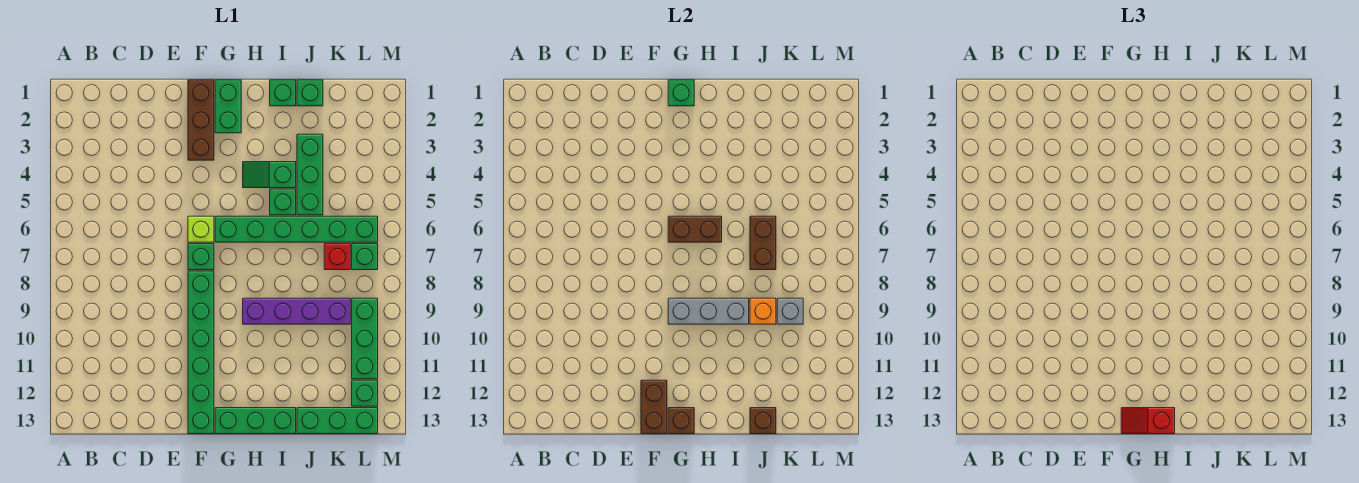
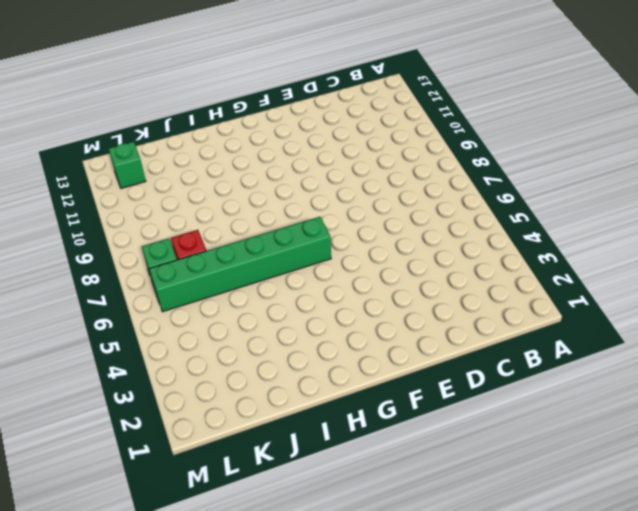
none -> brown brick F1:F3 level 1
none -> lime brick F6 level 1
none -> green brick F7 level 1

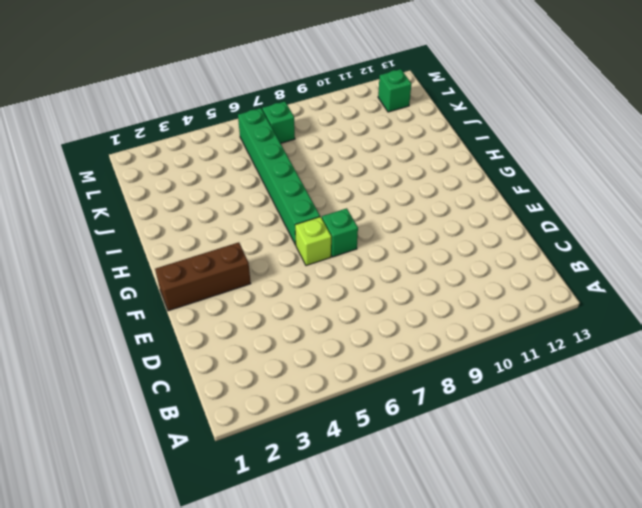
none -> green brick F8:F13 level 1
none -> green brick G1:G2 level 1
none -> green brick G13:I13 level 1

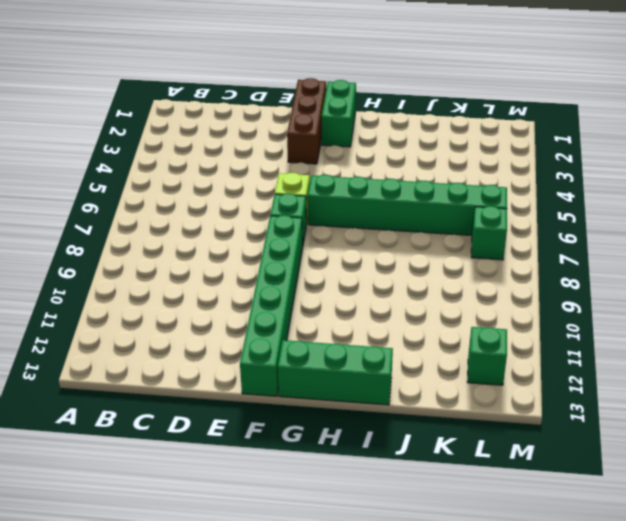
none -> green slope H4:I4 level 1 top I
none -> purple brick H9:K9 level 1
none -> green brick I1 level 1

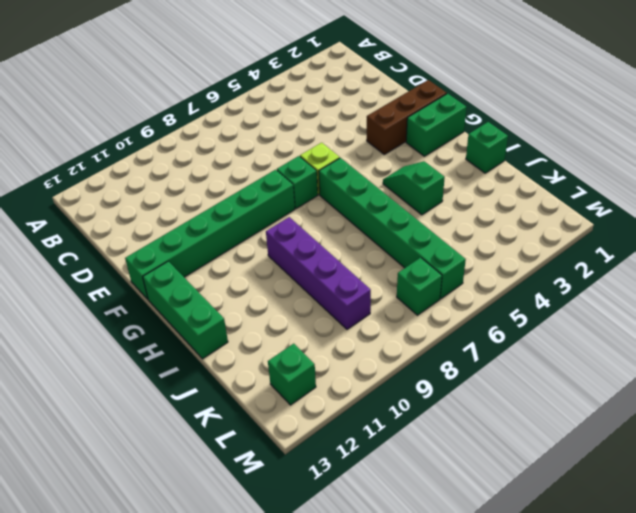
none -> green brick I5 level 1
none -> green brick J1 level 1
none -> green brick J3:J5 level 1

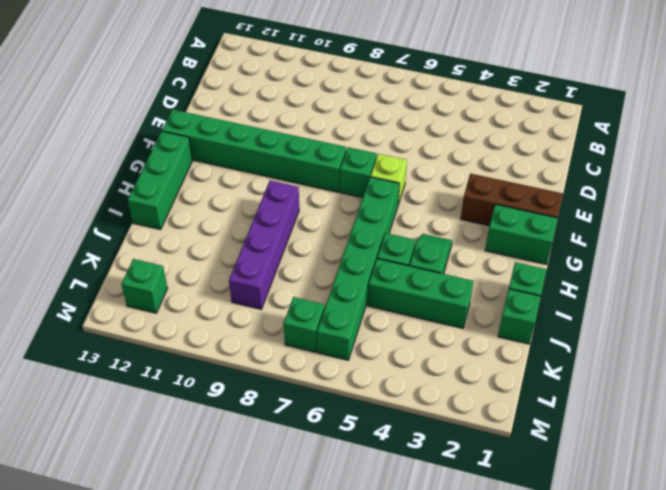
none -> green brick J13:L13 level 1
none -> red brick K7 level 1
none -> green brick L9:L11 level 1

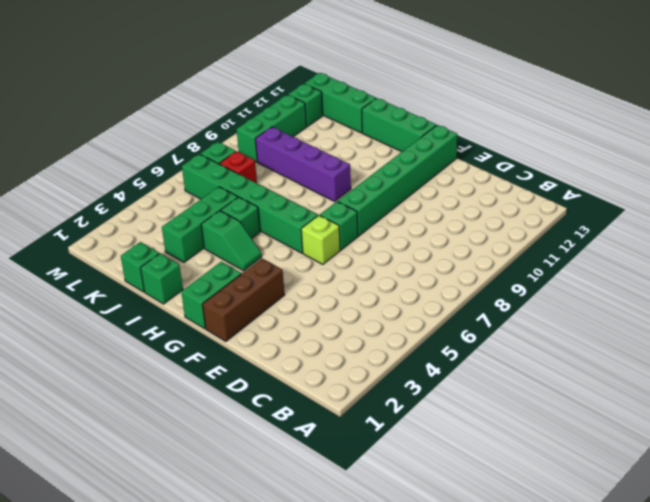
none -> brown brick F12:F13 level 2
none -> green brick G1 level 2
none -> brown brick G6:H6 level 2

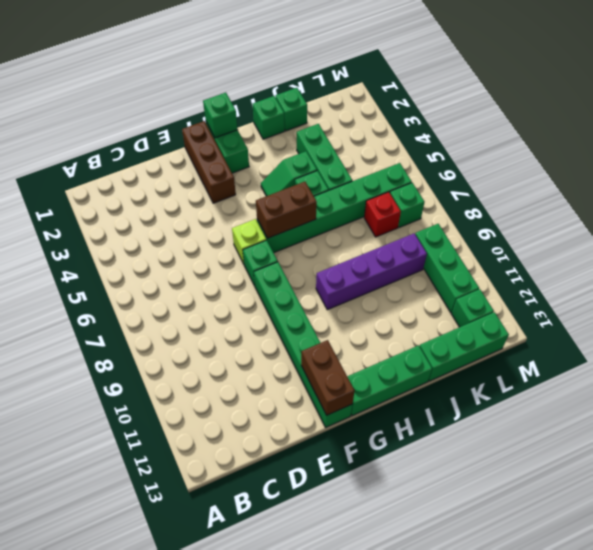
none -> grey brick G9:I9 level 2
none -> brown brick G13 level 2
none -> brown brick J6:J7 level 2

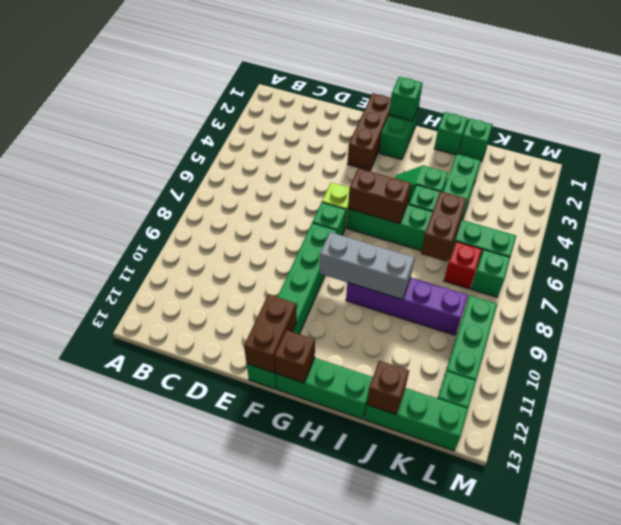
none -> orange brick J9 level 2
none -> grey brick K9 level 2
none -> red slope G13:H13 level 3 top H

